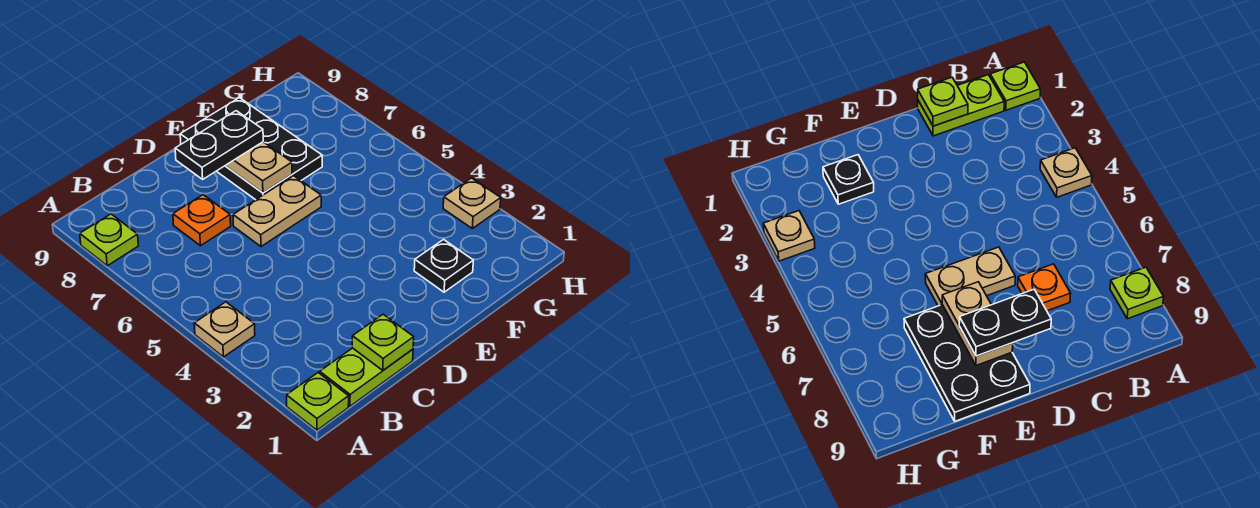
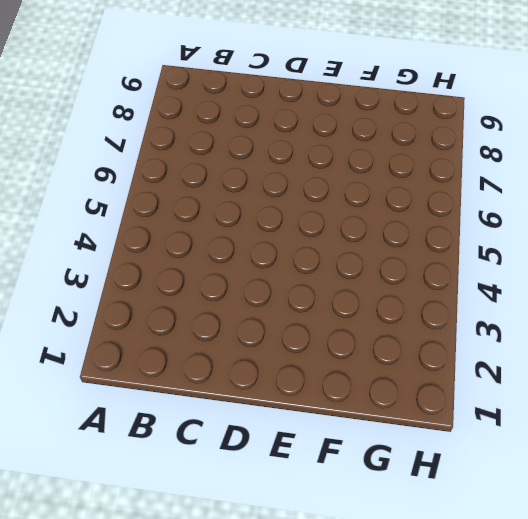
none -> lime plate A1 level 1
none -> tan plate A4 level 1
none -> lime plate A8 level 1

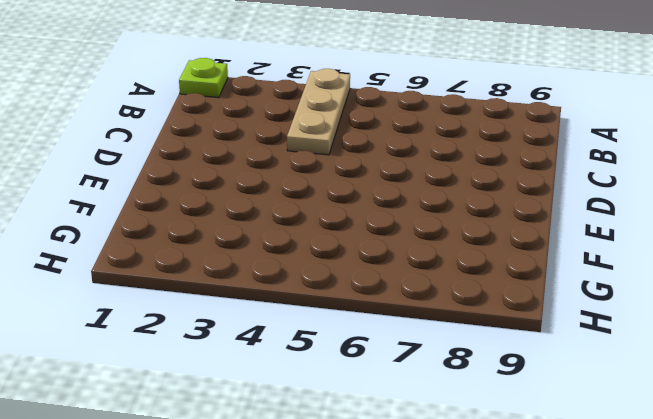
tan plate A4:C4 level 1 -> tan plate A4 level 1
none -> lime plate A8 level 1
none -> lime plate B1:C1 level 1
none -> orange plate C7 level 1

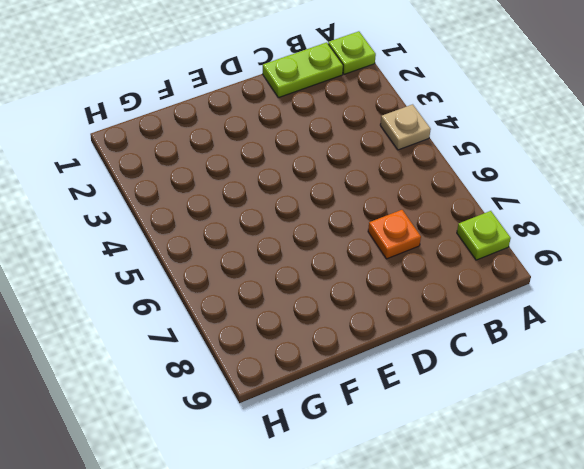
none -> tan plate D6:E6 level 1
none -> black plate E7:F9 level 1
none -> black plate F2 level 1

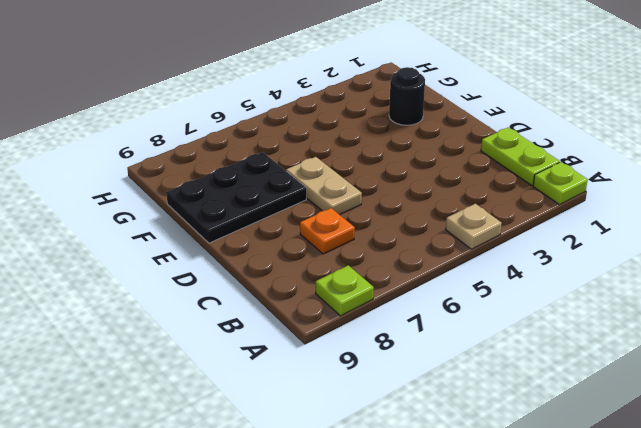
black round brick F2 level 1 -> black plate F2 level 1
none -> tan plate H3 level 1
none -> lime plate C1 level 2
none -> tan plate E7:E8 level 2

